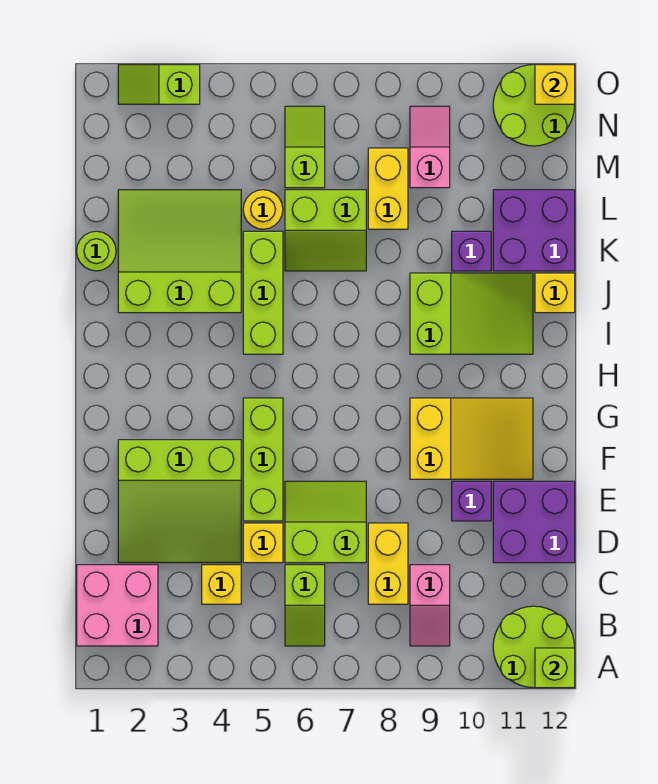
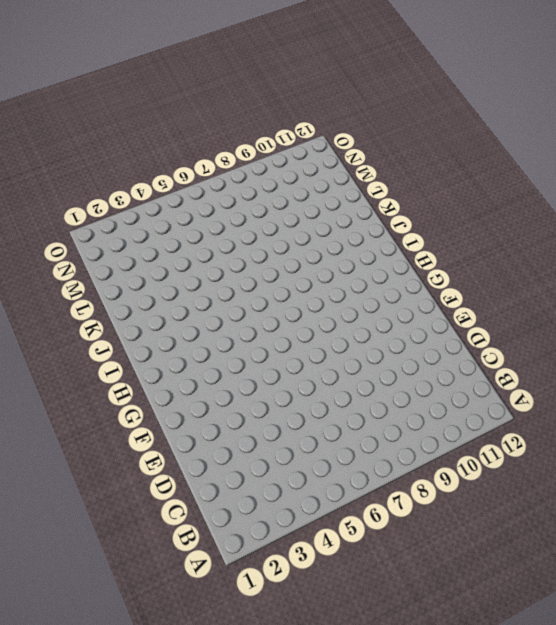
none -> lime round brick A11:B12 level 1
none -> pink brick B1:C2 level 1
none -> lime slope B6:C6 level 1 top C

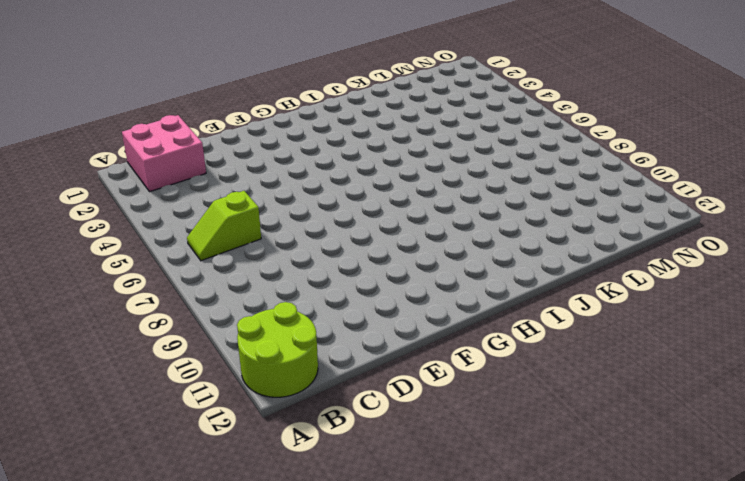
none -> pink slope B9:C9 level 1 top C
none -> yellow brick C4 level 1
none -> yellow brick C8:D8 level 1

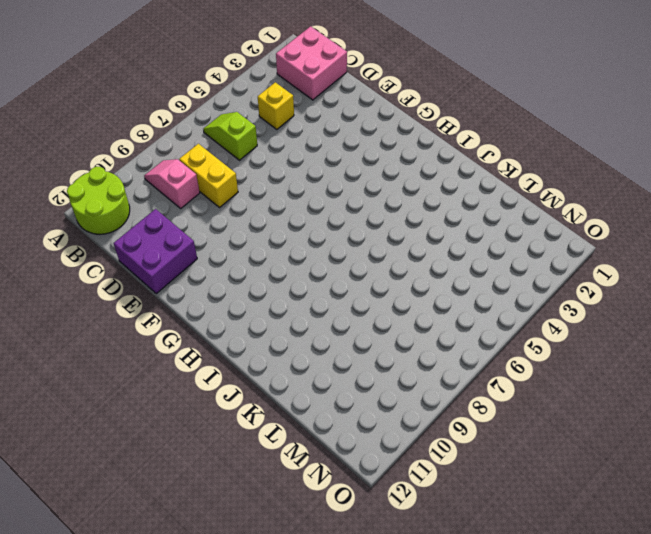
none -> lime slope D2:F4 level 1 top F
none -> yellow brick D5 level 1
none -> lime slope D6:E7 level 1 top D

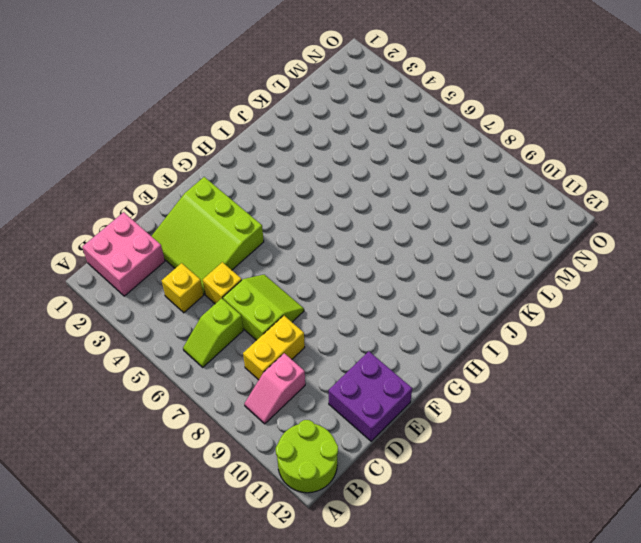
none -> lime brick E5:G5 level 1
none -> purple brick E10 level 1
none -> yellow slope F9:G11 level 1 top 9

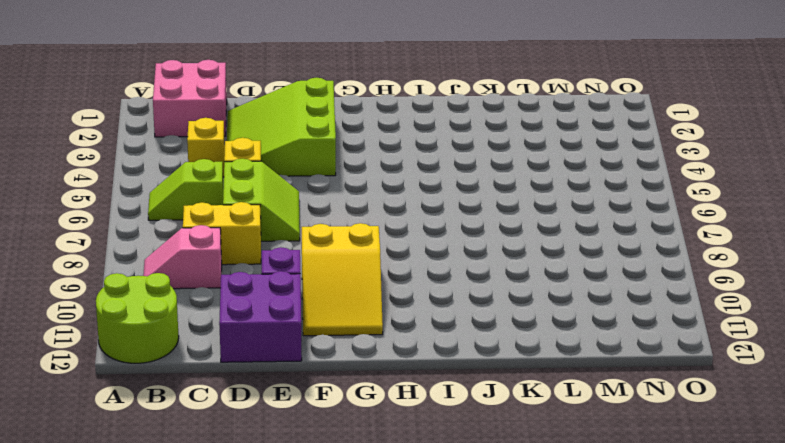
none -> lime brick E5:G5 level 1
none -> lime brick I5:K5 level 1
none -> lime slope I9:J11 level 1 top 9

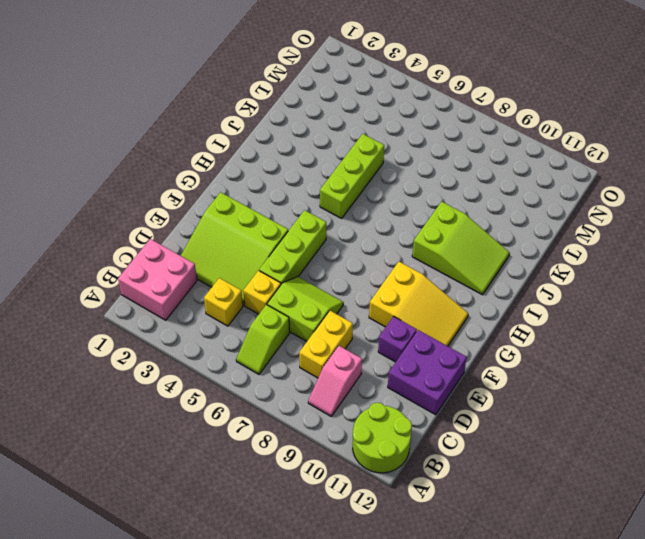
none -> lime slope J2:L4 level 1 top J
none -> yellow brick J12 level 1
none -> lime round brick K1 level 1

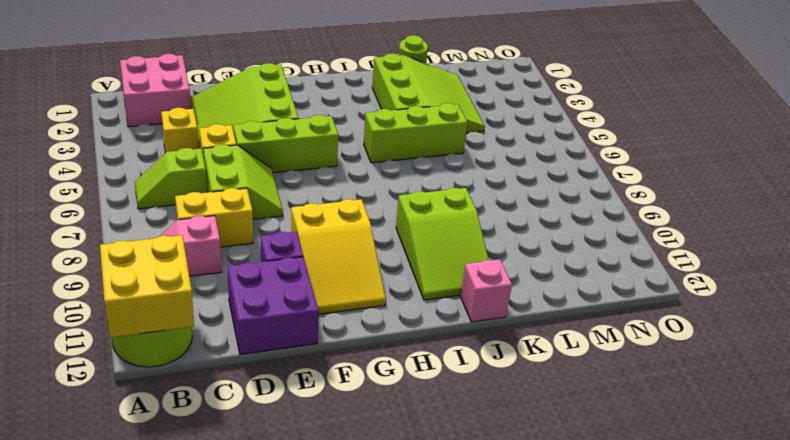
yellow brick A11:B12 level 2 -> lime brick A12 level 2
pink brick J12 level 1 -> yellow brick J12 level 1
none -> lime slope K6:L7 level 1 top L
none -> purple brick K10 level 1
none -> purple brick K11:L12 level 1

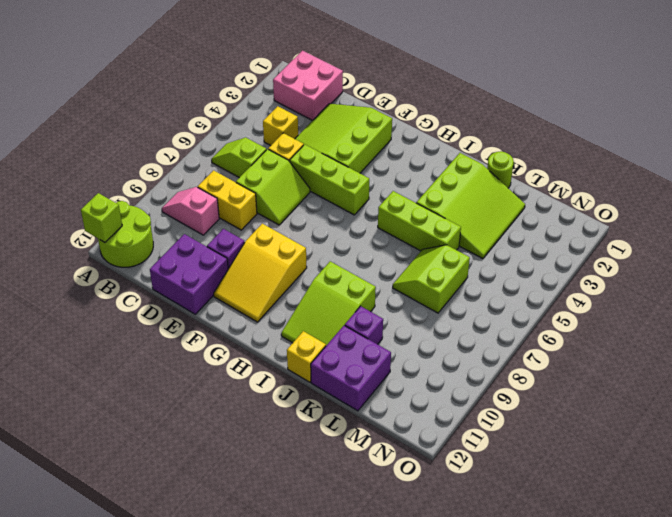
none -> yellow round brick L5 level 1
none -> yellow brick L8:M8 level 1
none -> lime slope M6:N6 level 1 top M

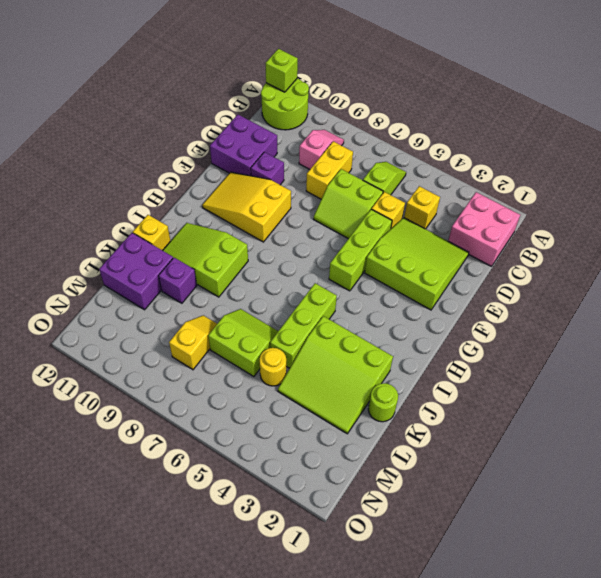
yellow slope L8:M8 level 1 top M -> yellow brick L8:M8 level 1
none -> lime slope M6:N6 level 1 top M
none -> pink slope M9:N9 level 1 top M
none -> lime round brick N11:O12 level 1

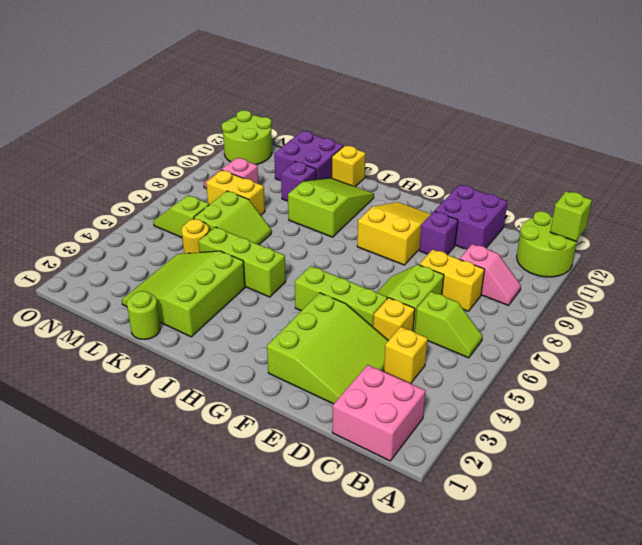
none -> lime slope O2:O3 level 1 top 3
none -> yellow brick O12 level 2

